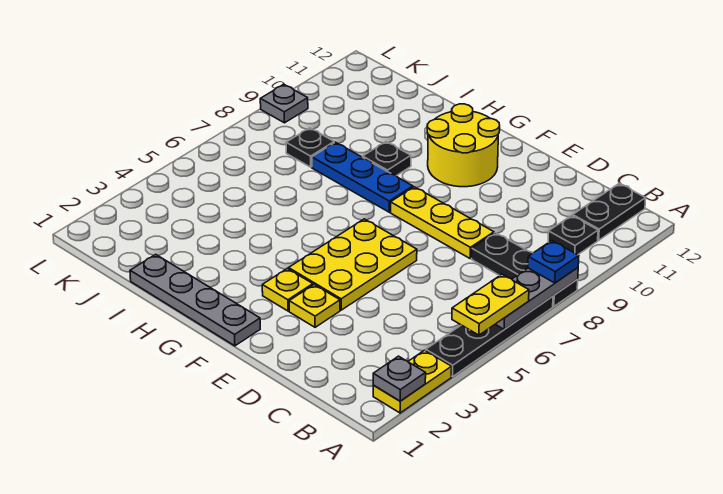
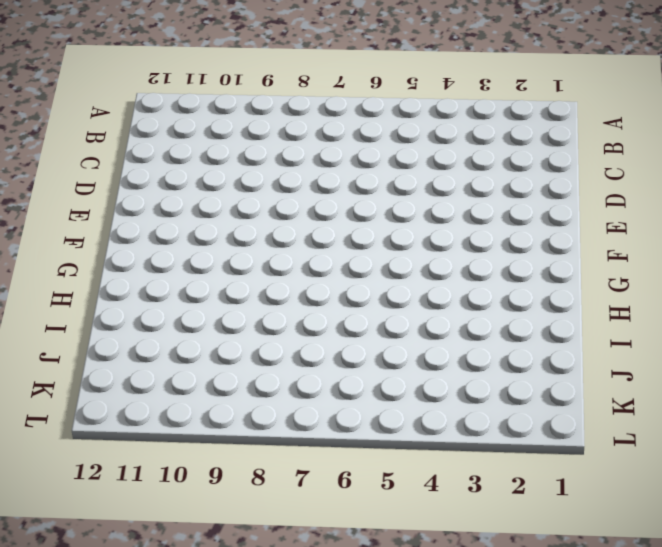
none -> yellow plate A2:A3 level 1
none -> black plate A4:A7 level 1
none -> black plate A8:C8 level 1

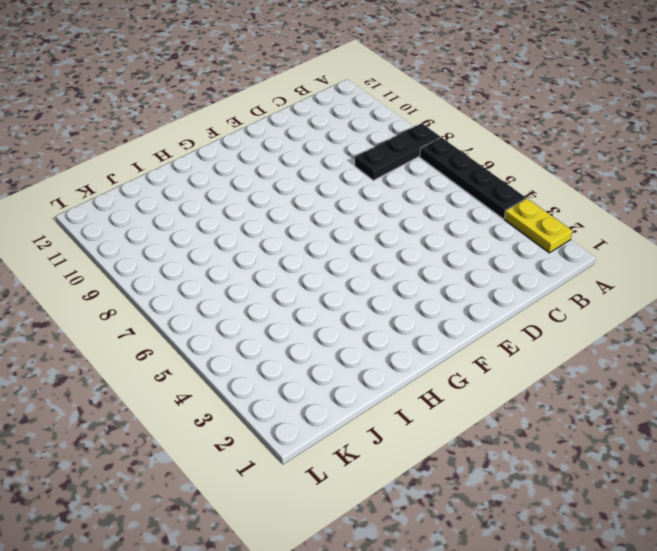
none -> black plate B10 level 1
none -> black plate B11:B12 level 1
none -> yellow plate D8:F8 level 1

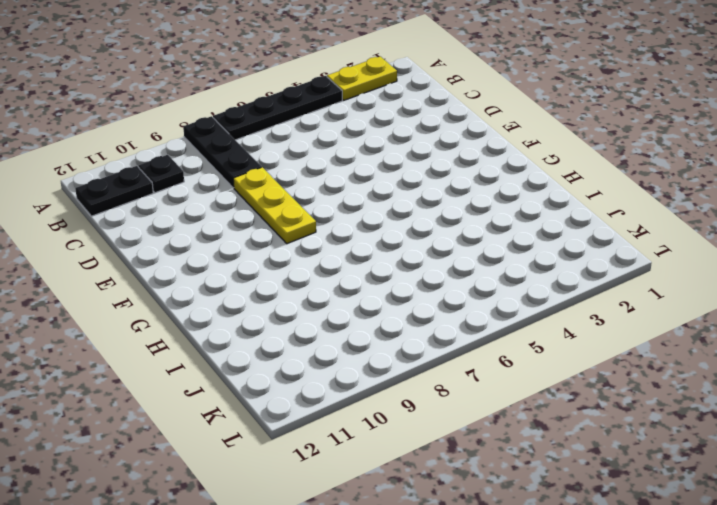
none -> yellow plate E3 level 1
none -> yellow plate E4:F6 level 1
none -> grey plate F1:I1 level 1

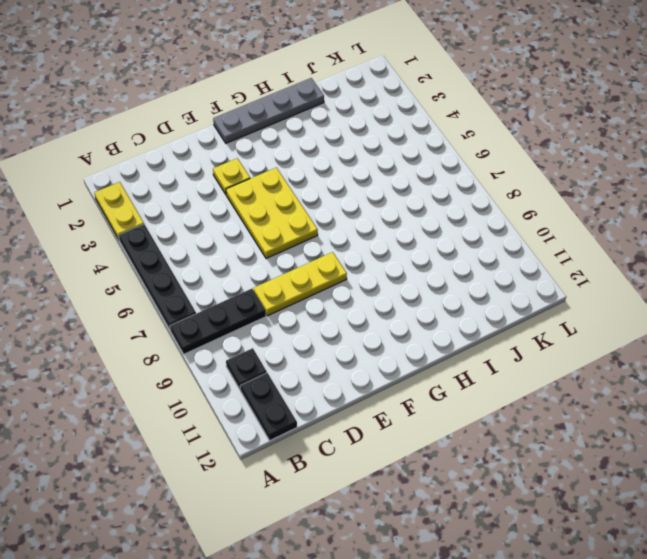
none -> yellow plate F3 level 1
none -> yellow round brick F10:G11 level 1
none -> blue plate G8:I8 level 1

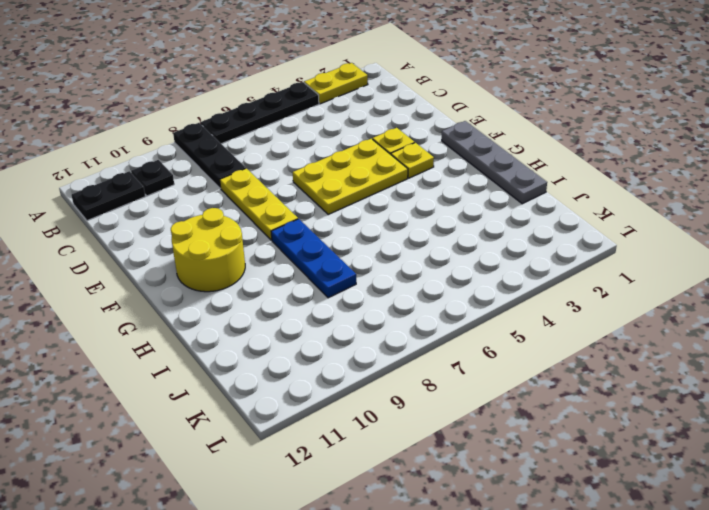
none -> black plate H9 level 1
none -> black plate J8 level 1
none -> grey plate L9 level 1

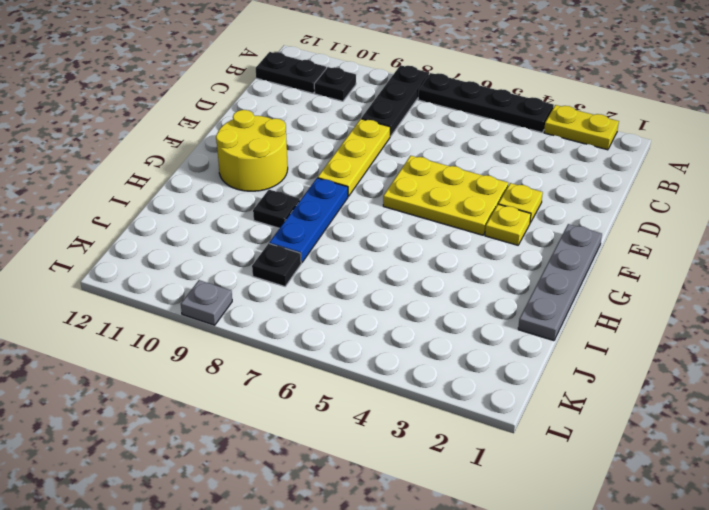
none -> grey plate A2 level 2
none -> grey plate A6:A8 level 2
none -> yellow plate A5:A6 level 3

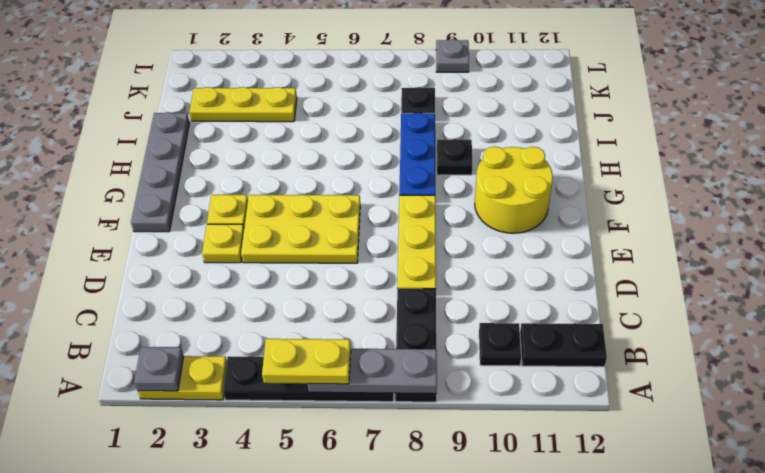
yellow plate J2:J4 level 1 -> none
none -> blue plate A8 level 3

